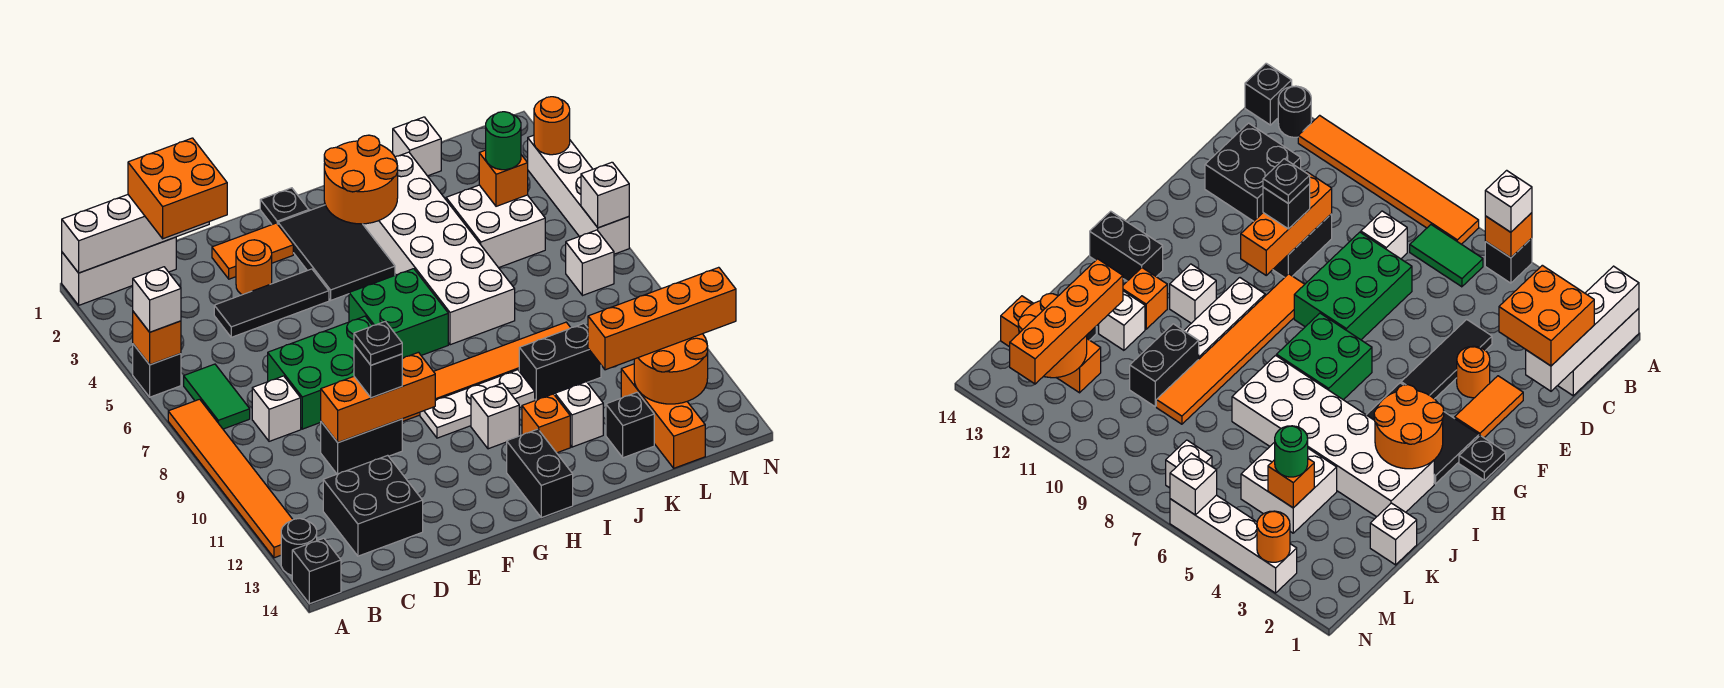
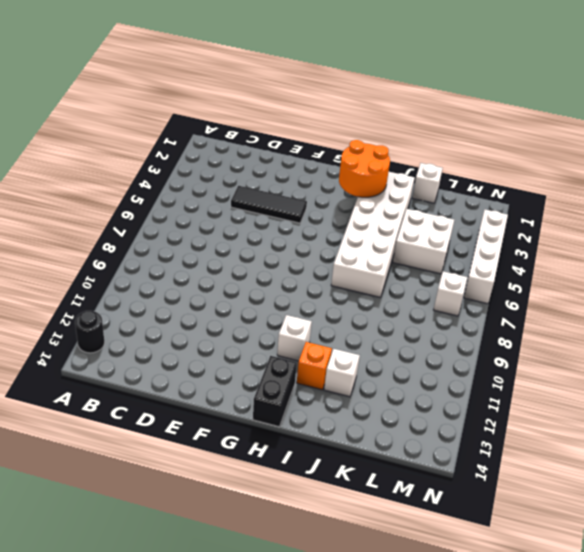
none -> white brick A1:C1 level 1
none -> black brick A5 level 1
none -> orange tile A7:A12 level 1
none -> black brick A14 level 1

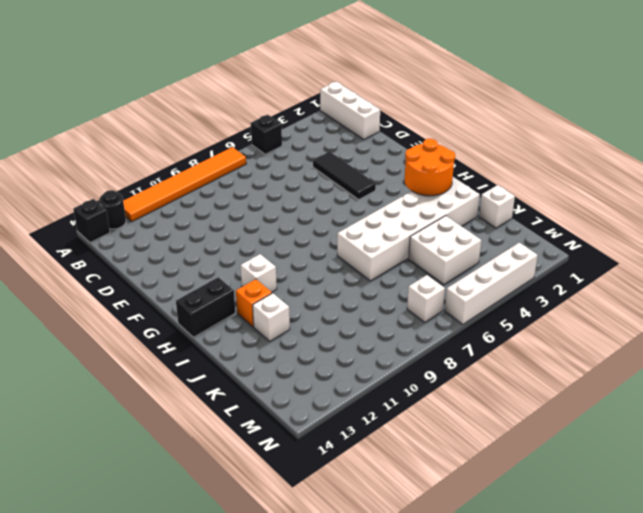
none -> green tile B6:B7 level 1
none -> white brick C8 level 1
none -> black brick C12:D13 level 1
none -> green brick D7:F8 level 1

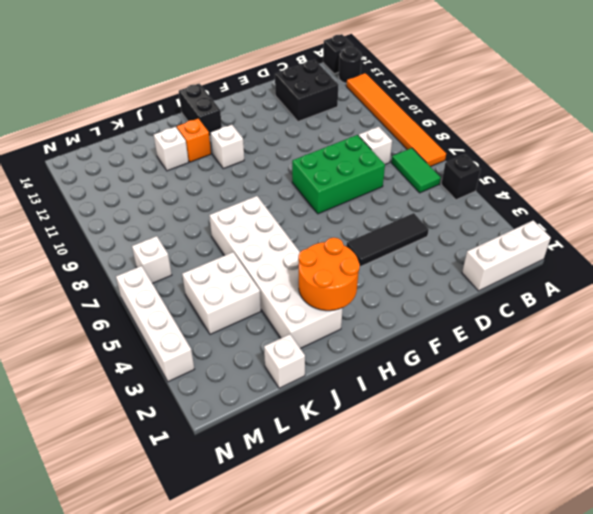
none -> black brick D10:E10 level 1
none -> orange tile E2:F2 level 1
none -> orange round brick E3 level 1
none -> orange tile F9:K9 level 1

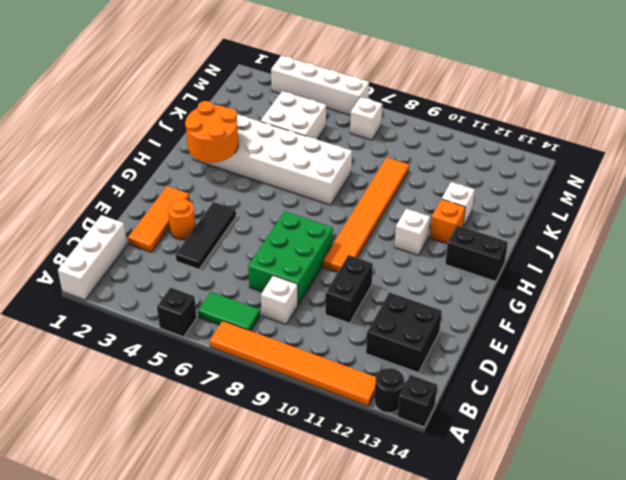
orange tile D2:F2 level 1 -> orange tile E2:F2 level 1
none -> black plate G1 level 1
none -> black tile G2:H4 level 1
none -> green brick G6:H7 level 1
none -> white plate G10:I10 level 1

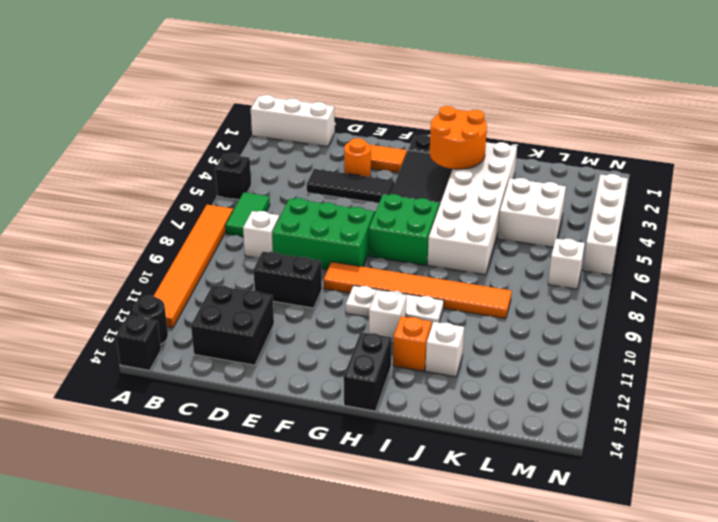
none -> black brick J10:K10 level 1
none -> white brick K1 level 1
none -> black brick K13 level 1
none -> orange brick L12:L14 level 1

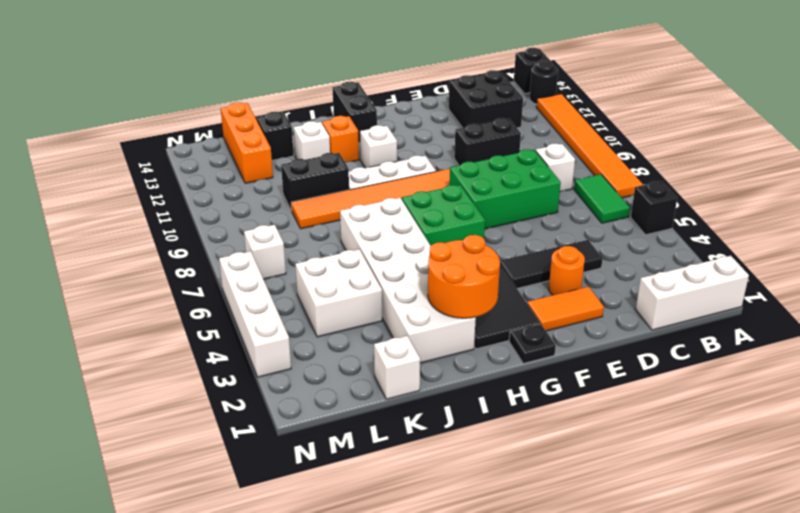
none -> white brick A1:D1 level 2
none -> orange brick A5 level 2
none -> orange brick D10:F10 level 2
none -> orange brick L4 level 2

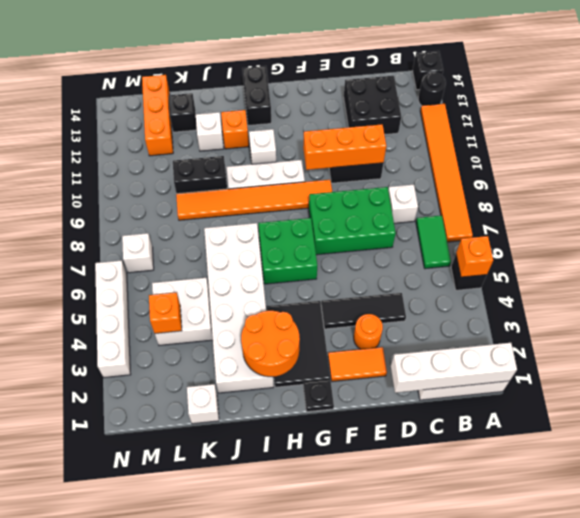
none -> orange round brick L12:M13 level 2
none -> orange round brick N3 level 2
none -> white brick N6 level 2
none -> white brick A5 level 3

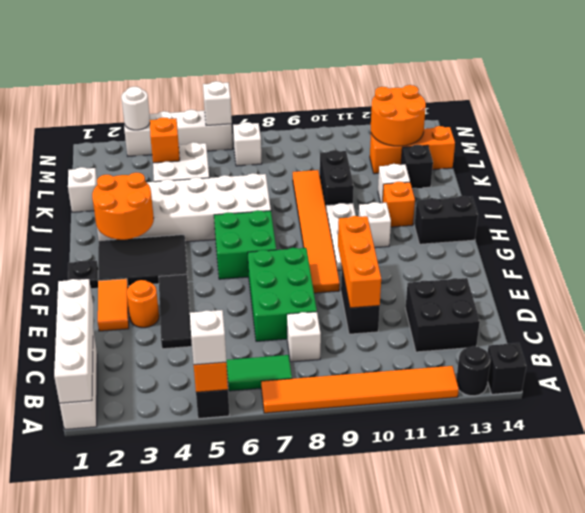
white round brick N3 level 2 -> orange round brick N3 level 2
none -> orange brick C1:D2 level 3
none -> black brick E10 level 3
none -> orange brick K12:N12 level 3
none -> green round brick L4 level 3

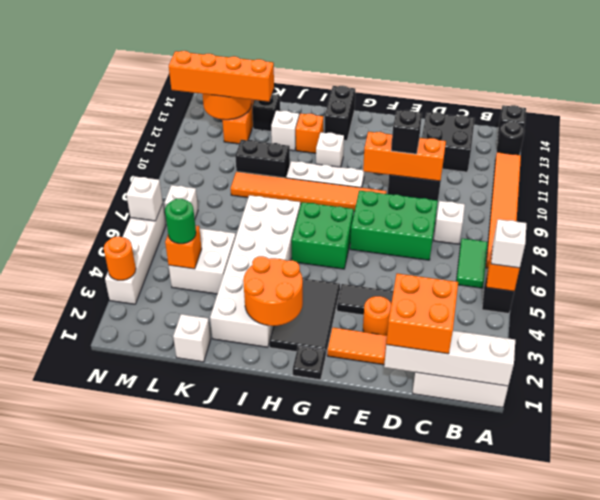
none -> black plate E10 level 4

